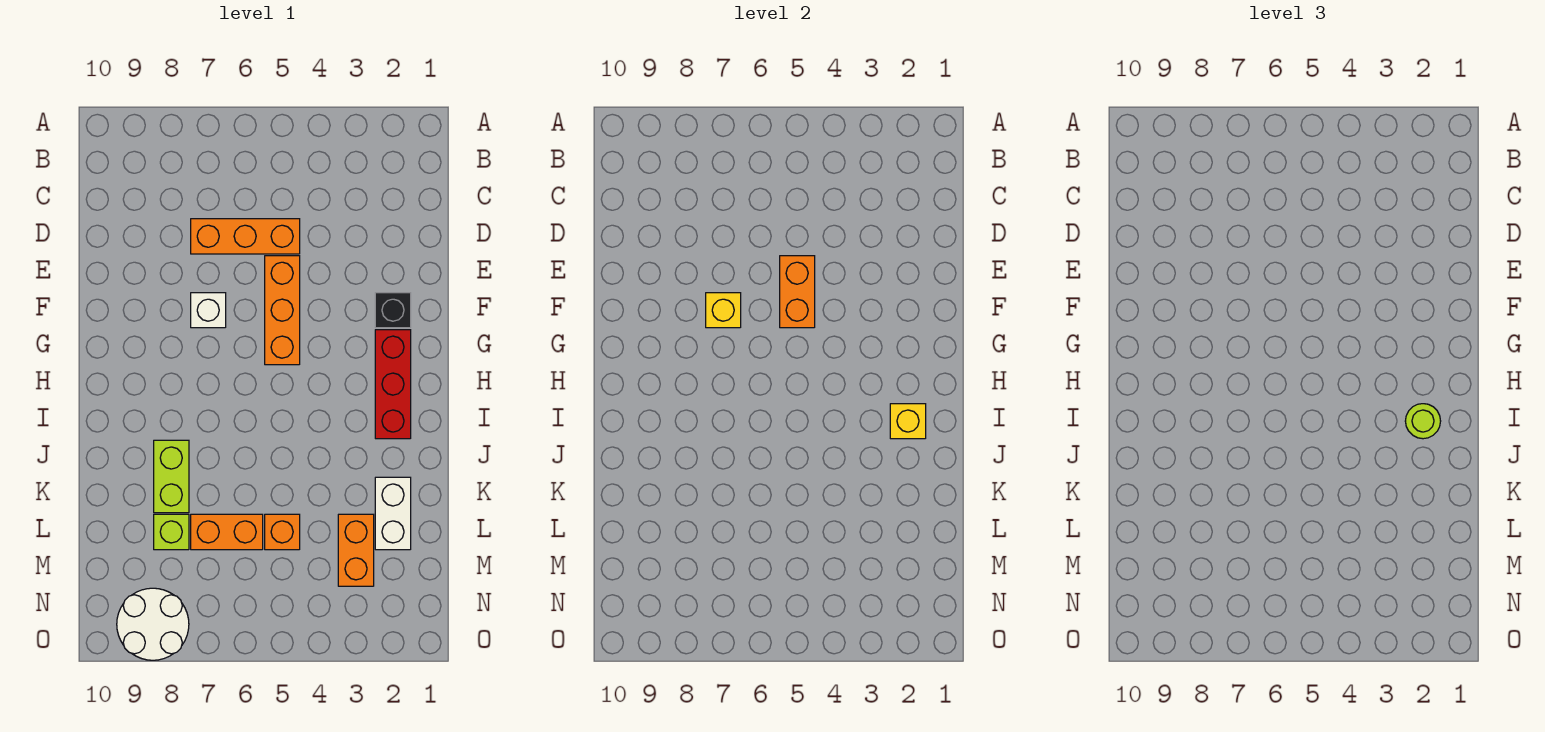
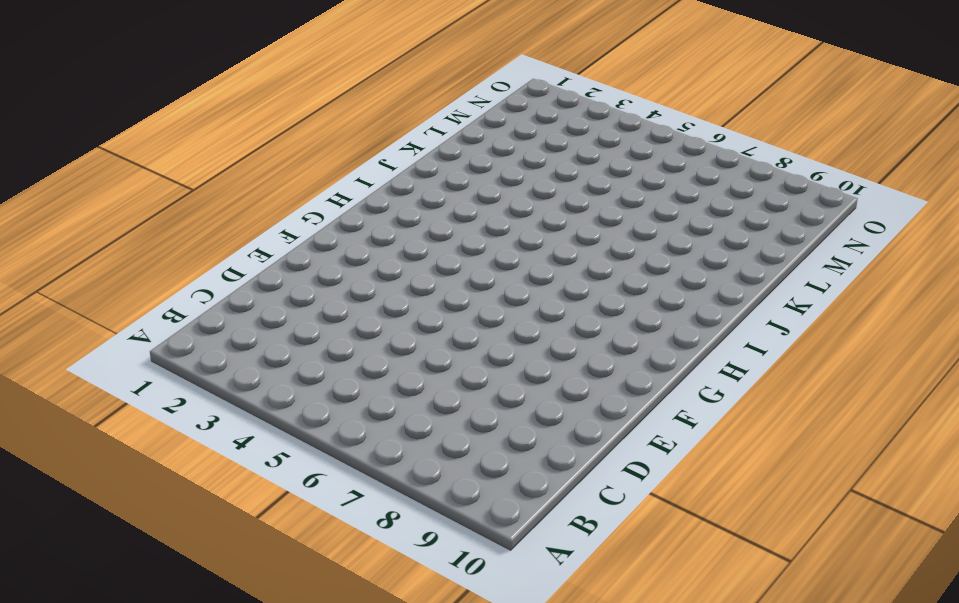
none -> orange brick D5:D7 level 1
none -> orange brick E5:G5 level 1
none -> black brick F2 level 1

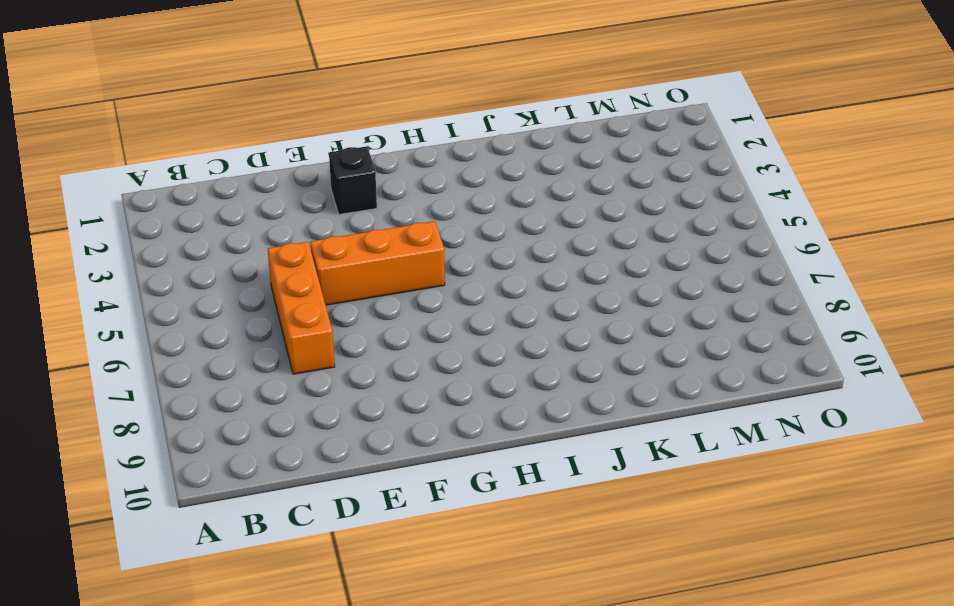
none -> white brick F7 level 1
none -> red brick G2:I2 level 1
none -> lime brick J8:K8 level 1

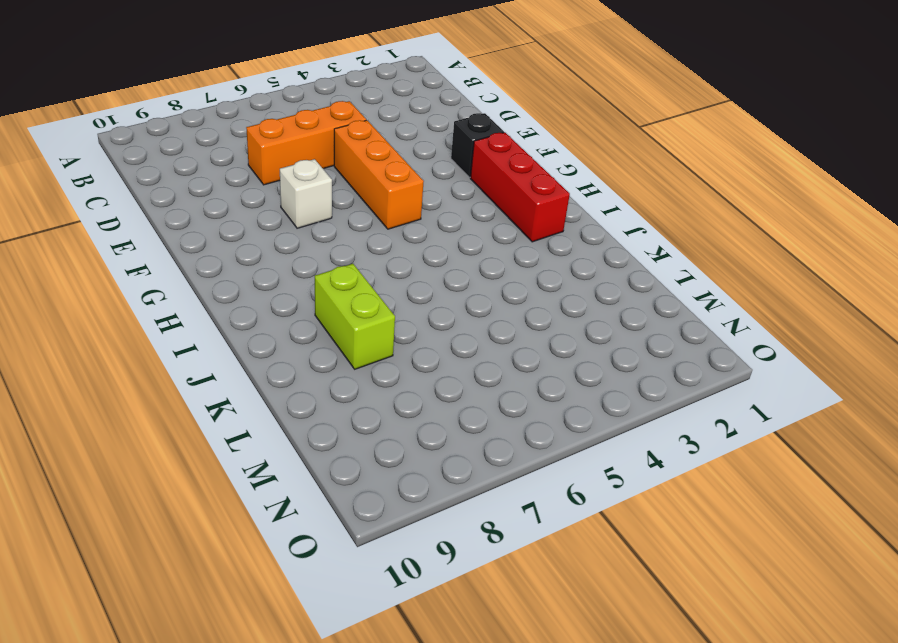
none -> white brick K2:L2 level 1
none -> orange brick L3:M3 level 1
none -> orange brick L5 level 1

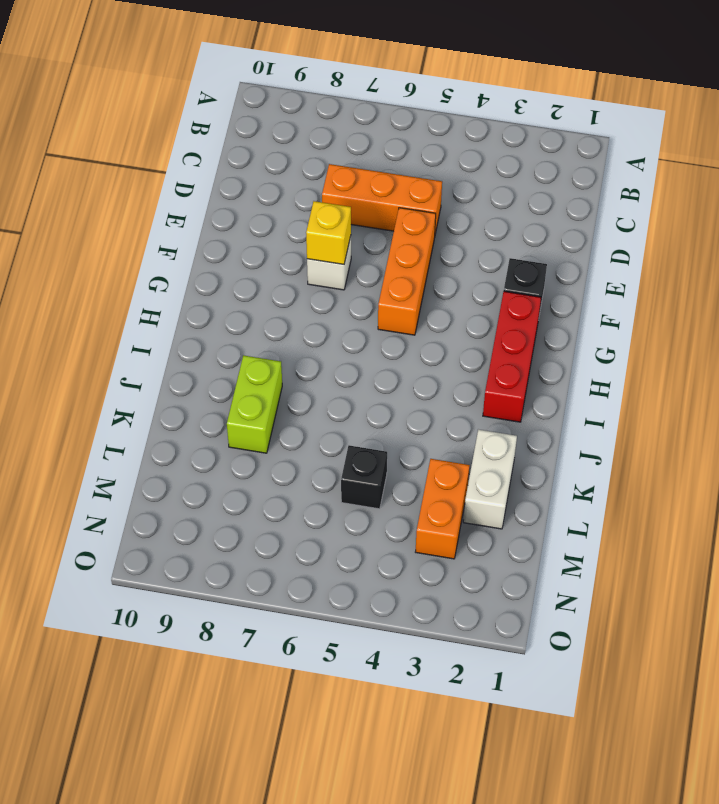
black brick L5 level 1 -> orange brick L5 level 1
none -> orange brick L6:L7 level 1
none -> lime brick L8 level 1
none -> white round brick N8:O9 level 1

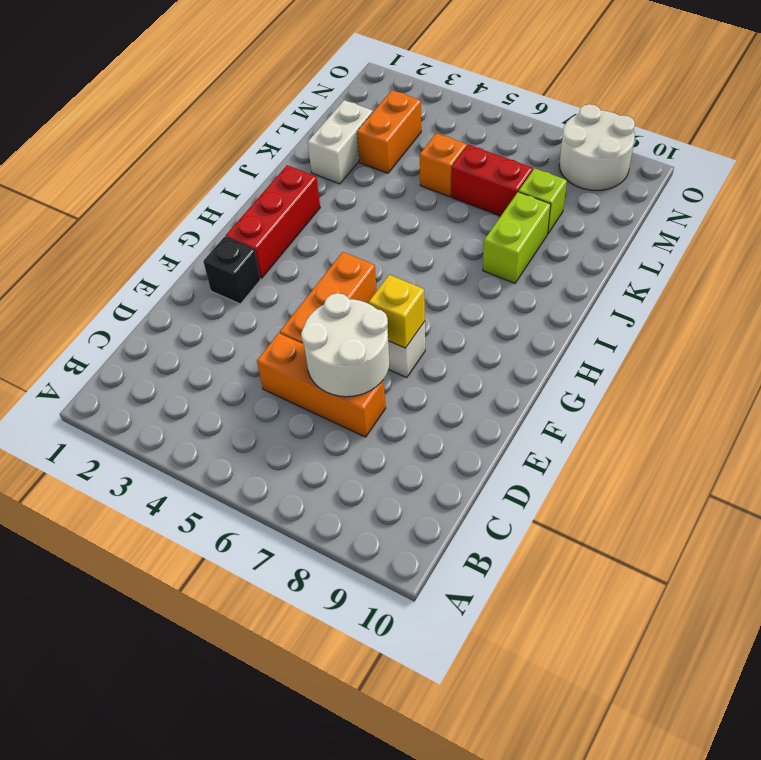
white round brick D6:E7 level 2 -> none
red brick L6:L7 level 1 -> orange brick L6:L7 level 1
none -> orange brick E5:F5 level 2
none -> yellow brick I2 level 2
none -> lime round brick I2 level 3

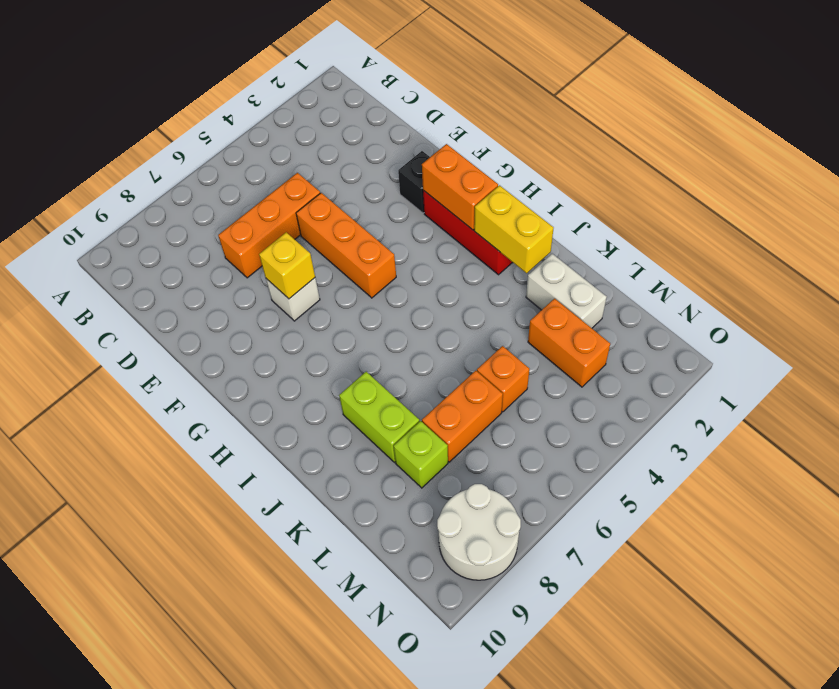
orange brick G2:H2 level 2 -> orange brick E5:F5 level 2
yellow brick I2:J2 level 2 -> yellow brick I2 level 2
none -> lime round brick I2 level 3

